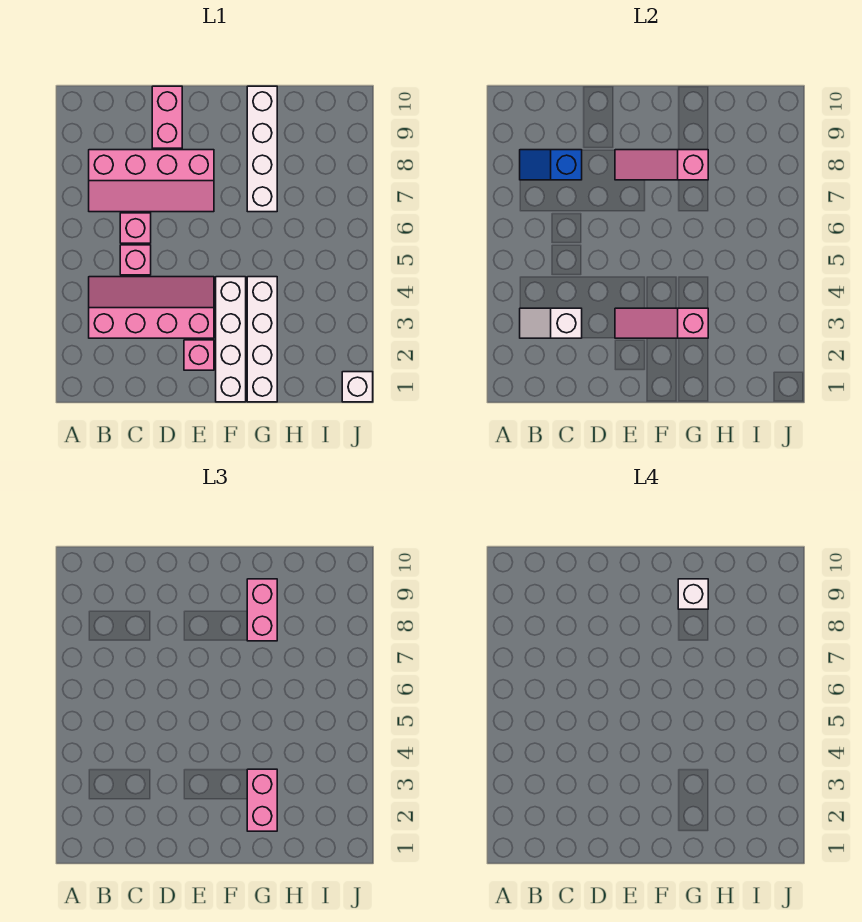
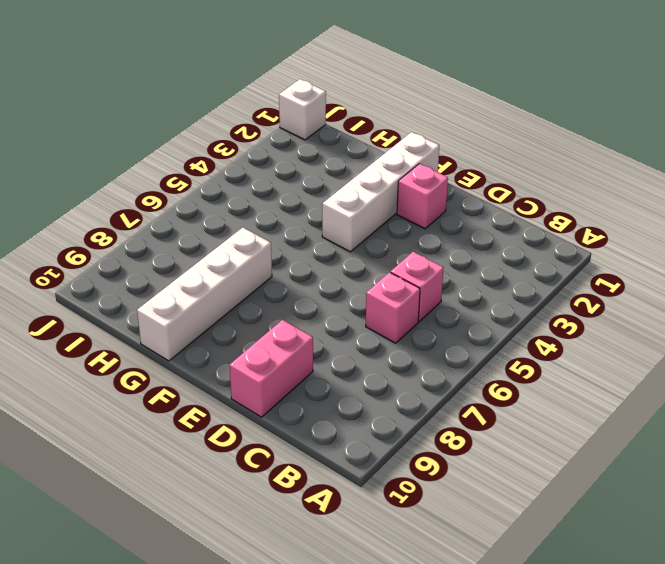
none -> pink slope B3:E4 level 1 top 3
none -> pink slope B7:E8 level 1 top 8
none -> white brick G1:G4 level 1

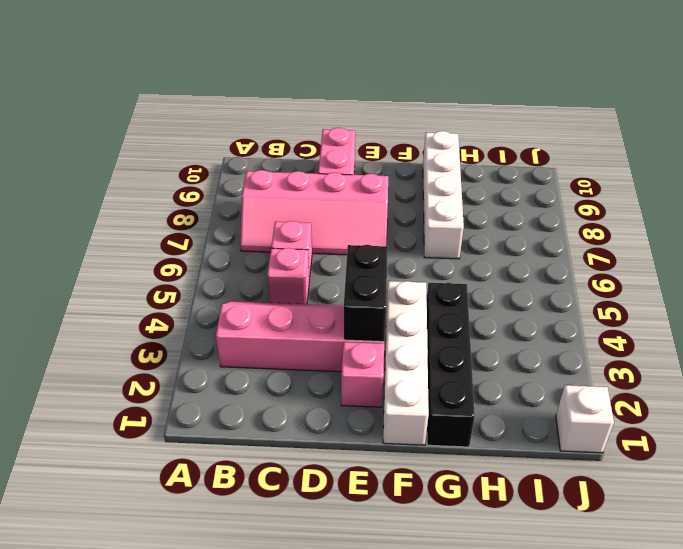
black brick E3:E4 level 2 -> pink slope E3:G3 level 2 top G
black brick G1:G4 level 1 -> white brick G1:G4 level 1
none -> white slope B3:C3 level 2 top C
none -> blue slope B8:C8 level 2 top C
none -> pink slope E8:G8 level 2 top G

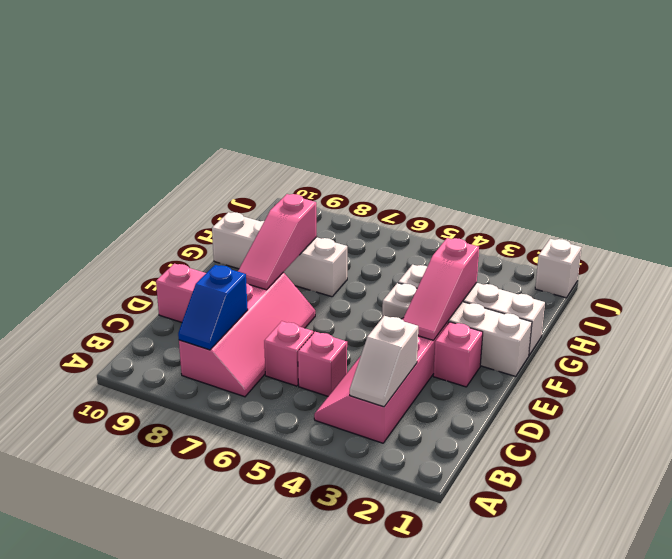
none -> pink brick G2:G3 level 3
none -> pink brick G8:G9 level 3
none -> white brick G9 level 4

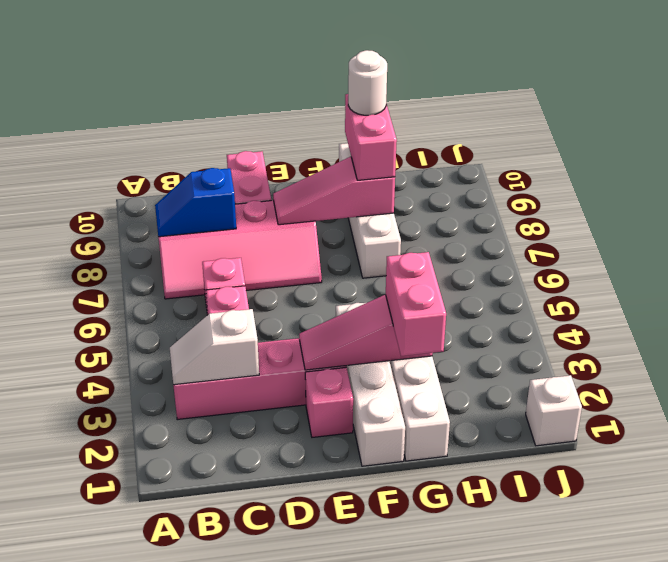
white round brick G9 level 4 -> white brick G9 level 4

